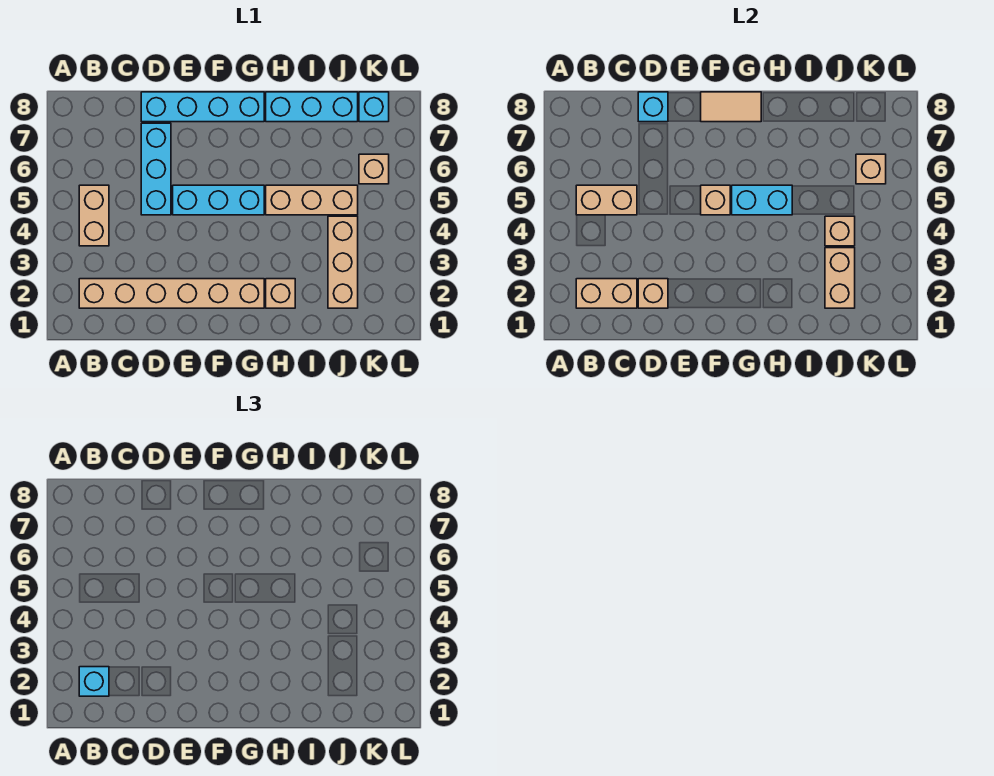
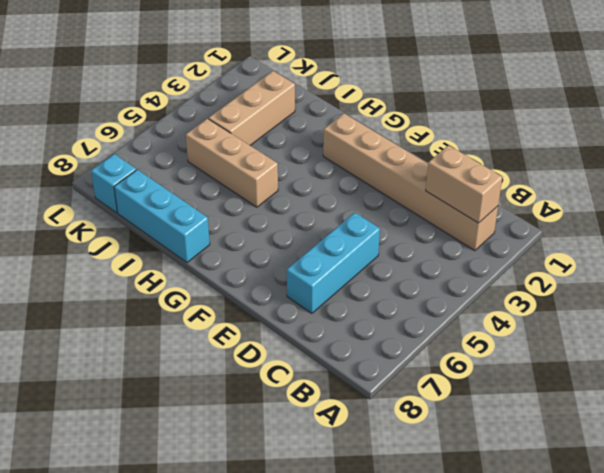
none -> tan brick B4:B5 level 1
none -> cyan brick D8:G8 level 1
none -> cyan brick E5:G5 level 1

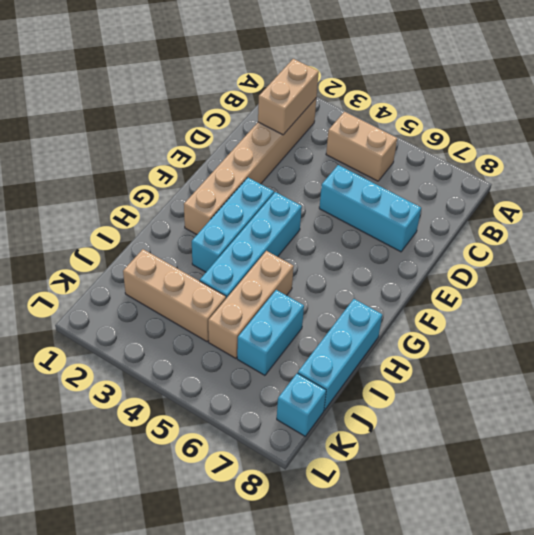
cyan brick F3:H3 level 1 -> cyan brick E5:G5 level 1
cyan brick F4:I4 level 1 -> cyan brick D8:G8 level 1
cyan brick I6:J6 level 1 -> cyan brick G5:H5 level 2
none -> tan brick H2 level 1
none -> tan brick K6 level 1
none -> tan brick B5:C5 level 2

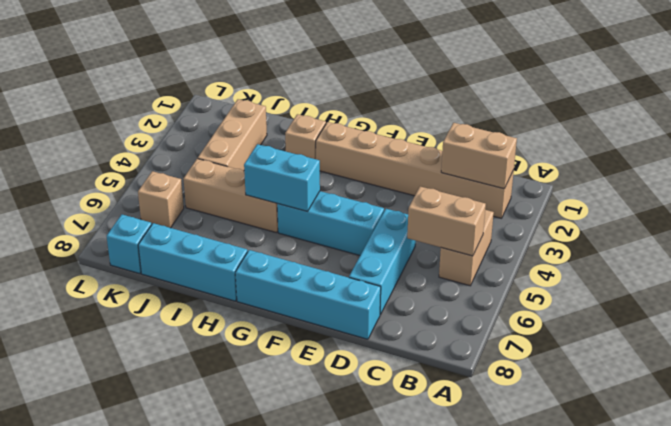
none -> tan brick D2 level 2
none -> cyan brick D8 level 2
none -> tan brick F5 level 2

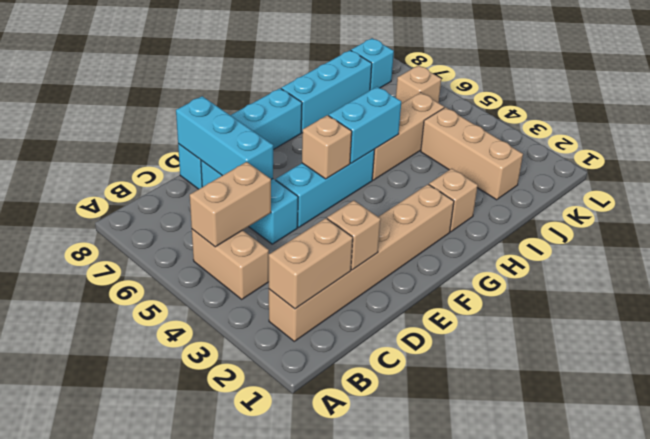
cyan brick D6:D8 level 2 -> cyan brick D8 level 2
none -> tan tile F8:G8 level 2
none -> tan brick J2:J3 level 2
none -> tan brick J4 level 2

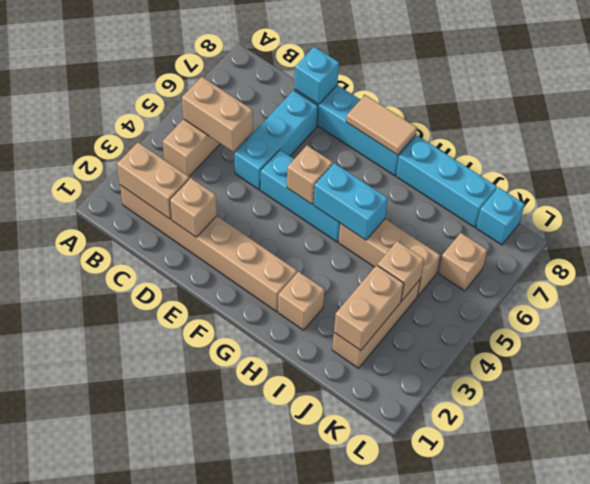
none -> tan brick K6 level 2
none -> cyan brick B2 level 3

